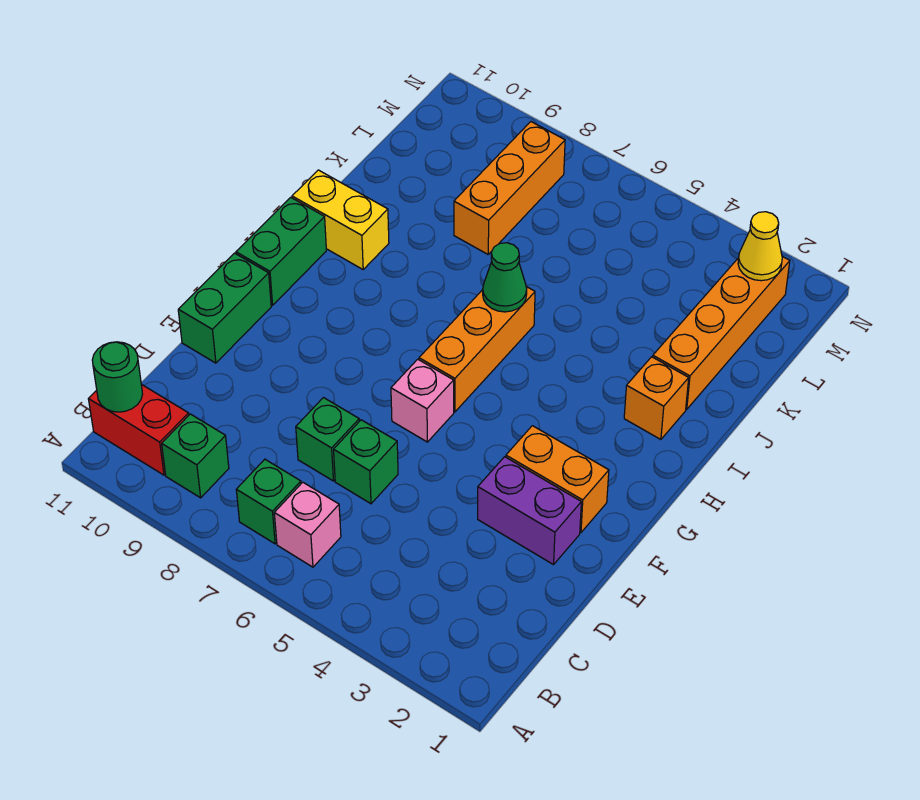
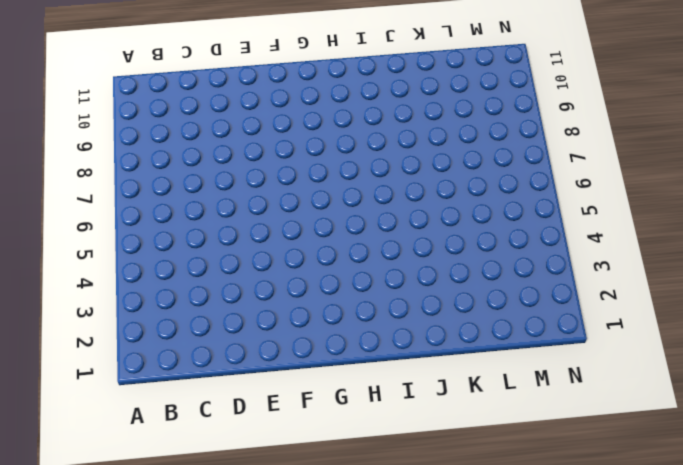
none -> pink brick B6 level 1
none -> green brick B7 level 1
none -> green brick B9 level 1

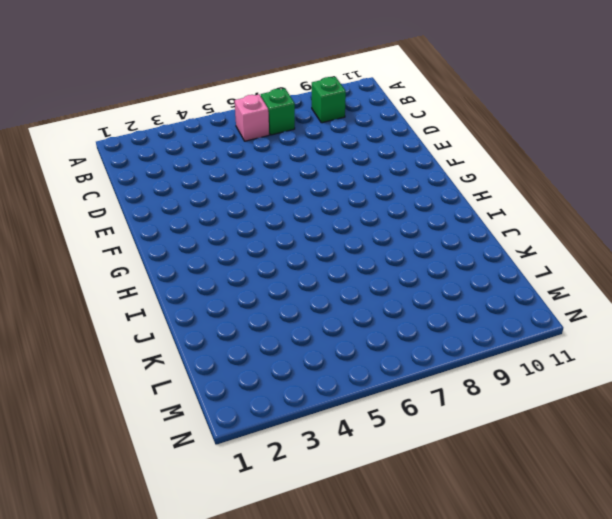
none -> red brick B10:B11 level 1
none -> green brick D6 level 1
none -> green brick D7 level 1

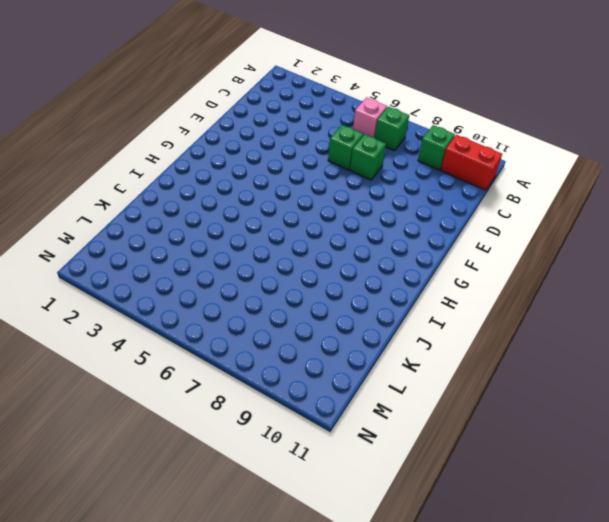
none -> purple brick E2:E3 level 1
none -> green brick E11:F11 level 1
none -> orange brick F2:F3 level 1

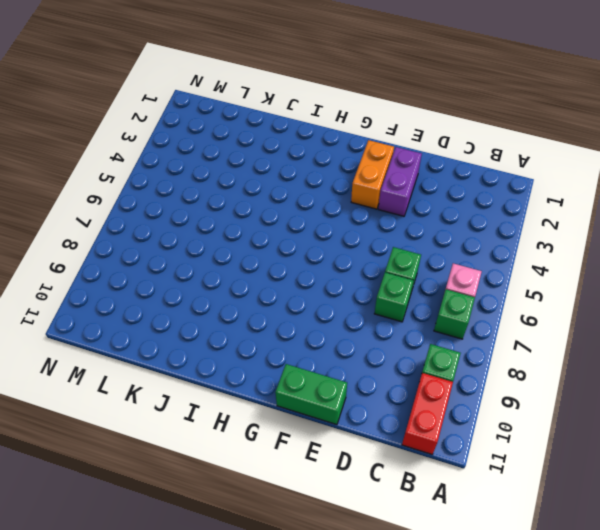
none -> pink brick F6 level 1
none -> orange brick G6:I6 level 1
none -> green brick G11:H11 level 1

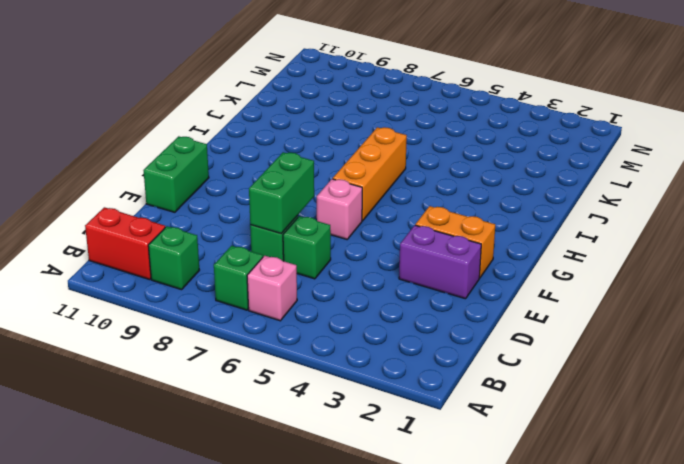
green brick D7:E7 level 2 -> green brick G11:H11 level 1
none -> orange brick I2 level 1
none -> yellow brick I10:I11 level 1
none -> orange brick J2:M2 level 1

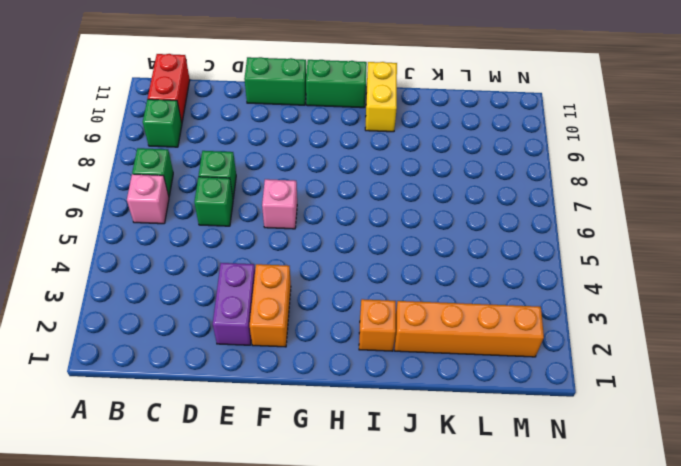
none -> orange brick G6:I6 level 1
none -> orange brick K8:M8 level 1
none -> green round brick B11 level 2

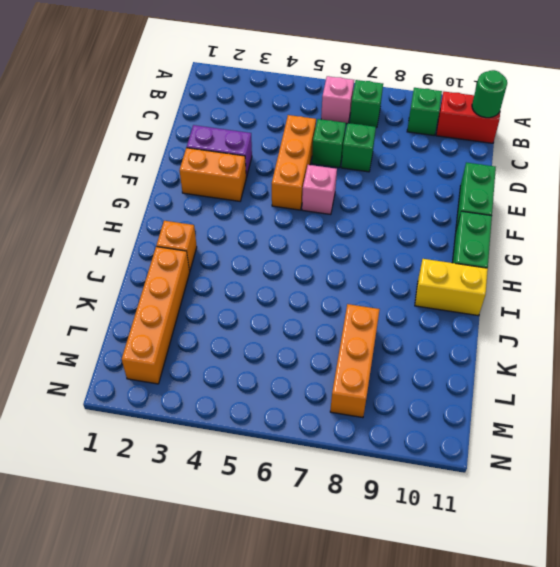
orange brick D5:F5 level 1 -> orange brick G6:I6 level 1
none -> green cone I6 level 2
none -> yellow cone M2 level 2

